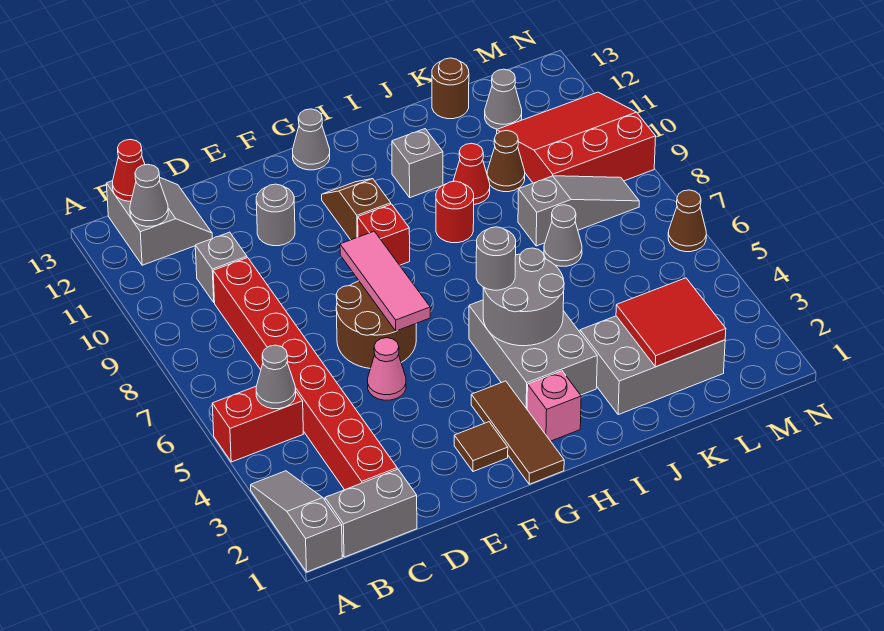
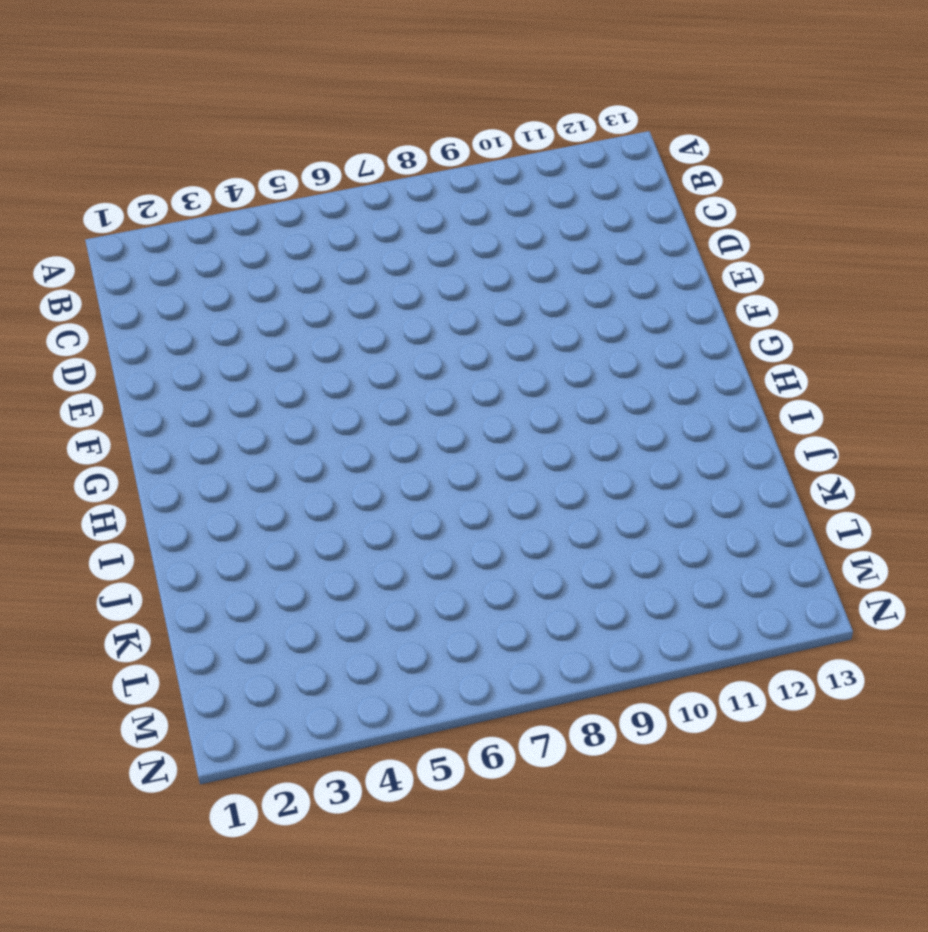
none -> grey slope A1:A3 level 1 top 1
none -> red brick A5:B5 level 1
none -> grey brick B1:C1 level 1
none -> grey slope B12:C13 level 1 top B

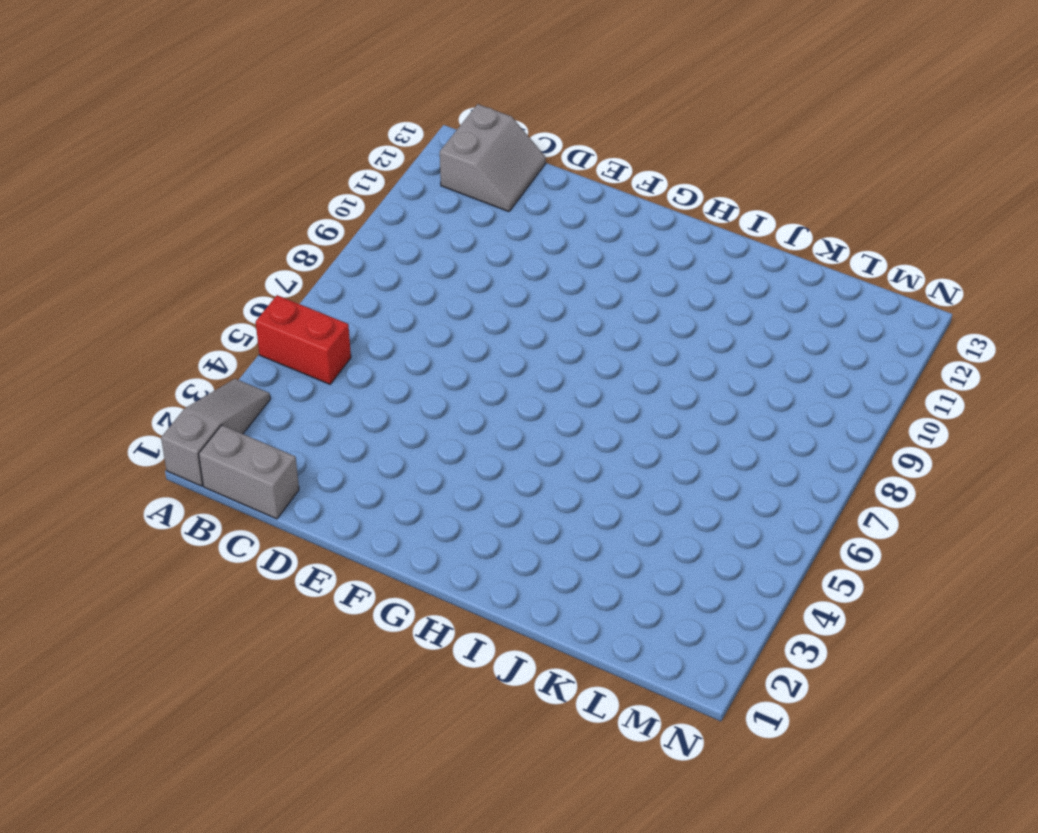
none -> red brick C2:C9 level 1
none -> grey brick C10 level 1
none -> pink cone E5 level 1
none -> brown round brick E6:F7 level 1

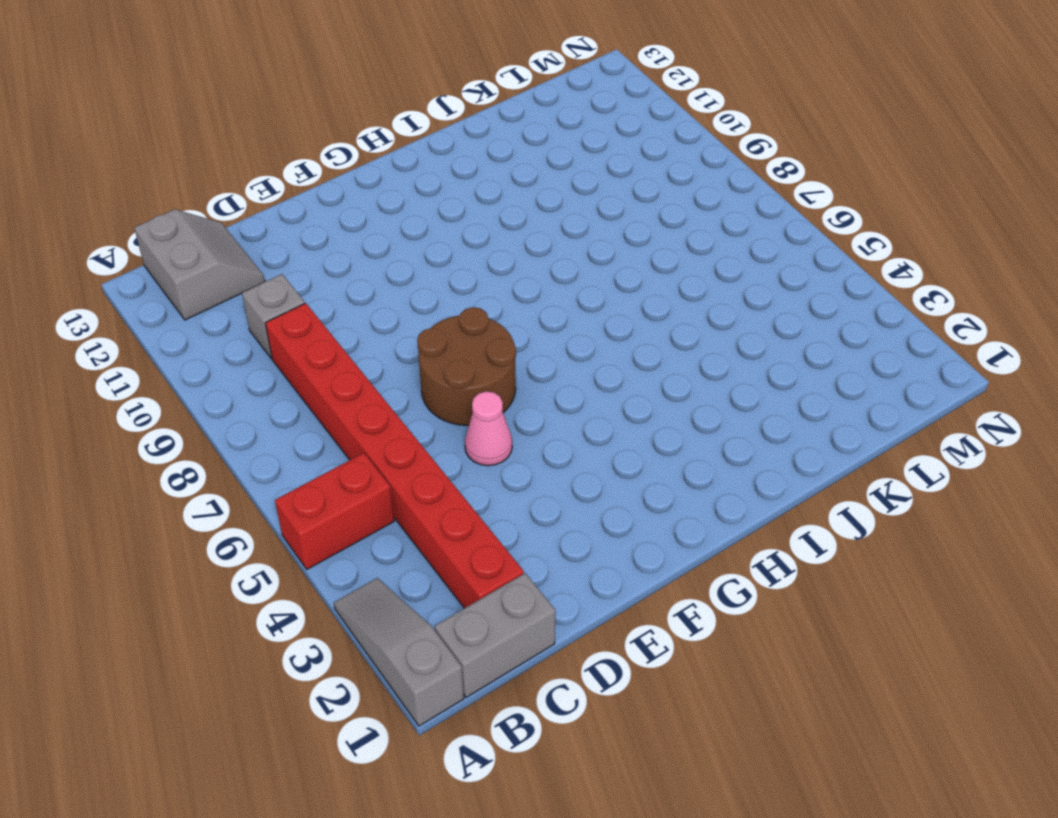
none -> grey round brick E11 level 1
none -> brown tile F2 level 1
none -> brown tile G1:G3 level 1
none -> red brick G9 level 1

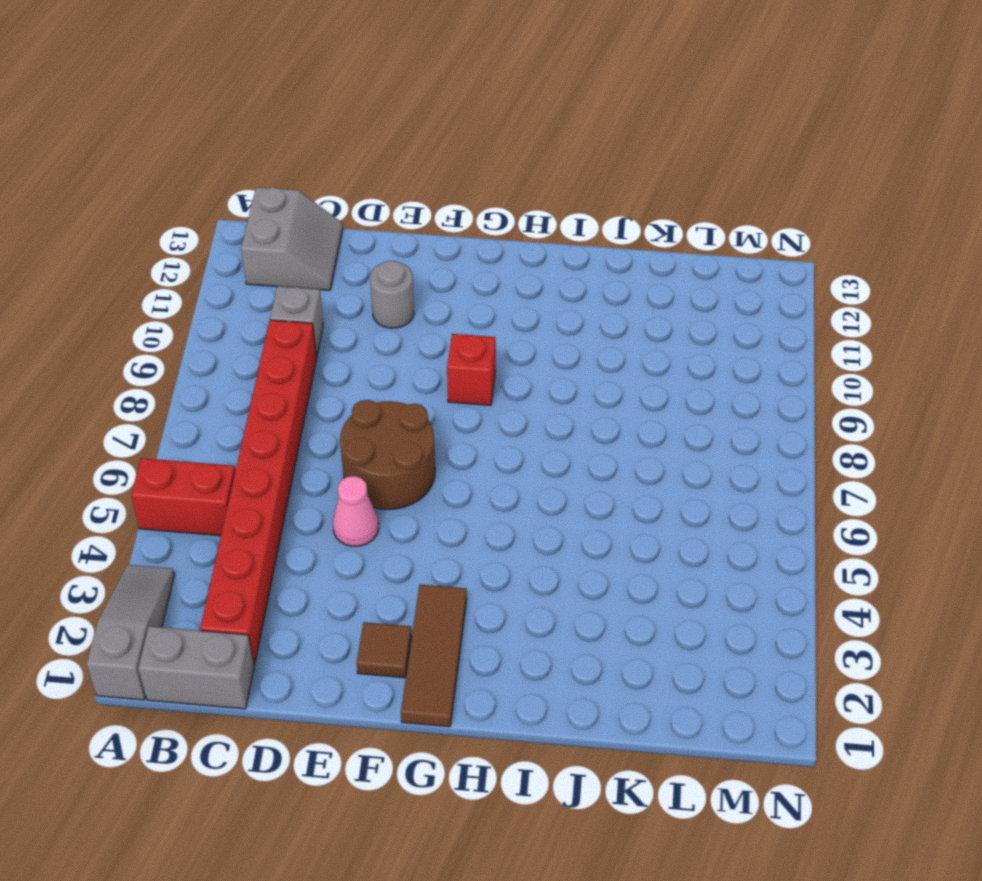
none -> brown slope G10:G11 level 1 top 10
none -> grey cone G13 level 1
none -> pink brick H2 level 1
none -> grey brick H3:I5 level 1

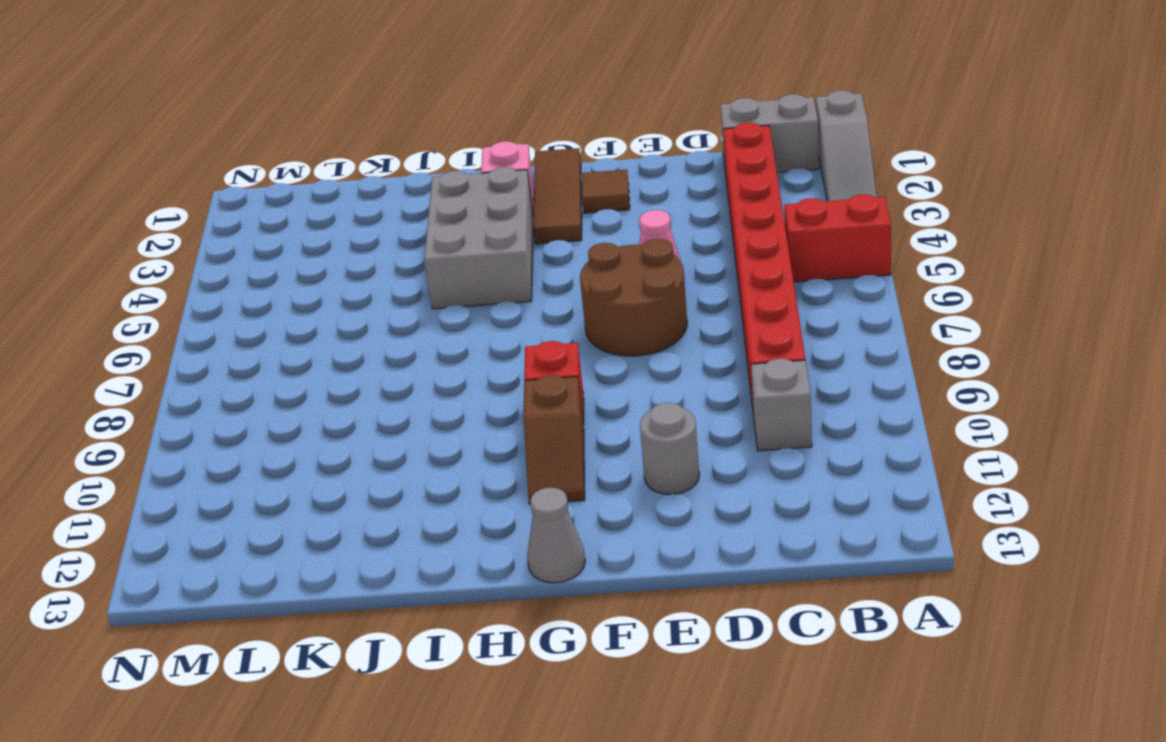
none -> grey slope B12:C13 level 1 top B
none -> red round brick I9 level 1
none -> grey brick I11 level 1
none -> grey brick J2:L3 level 1

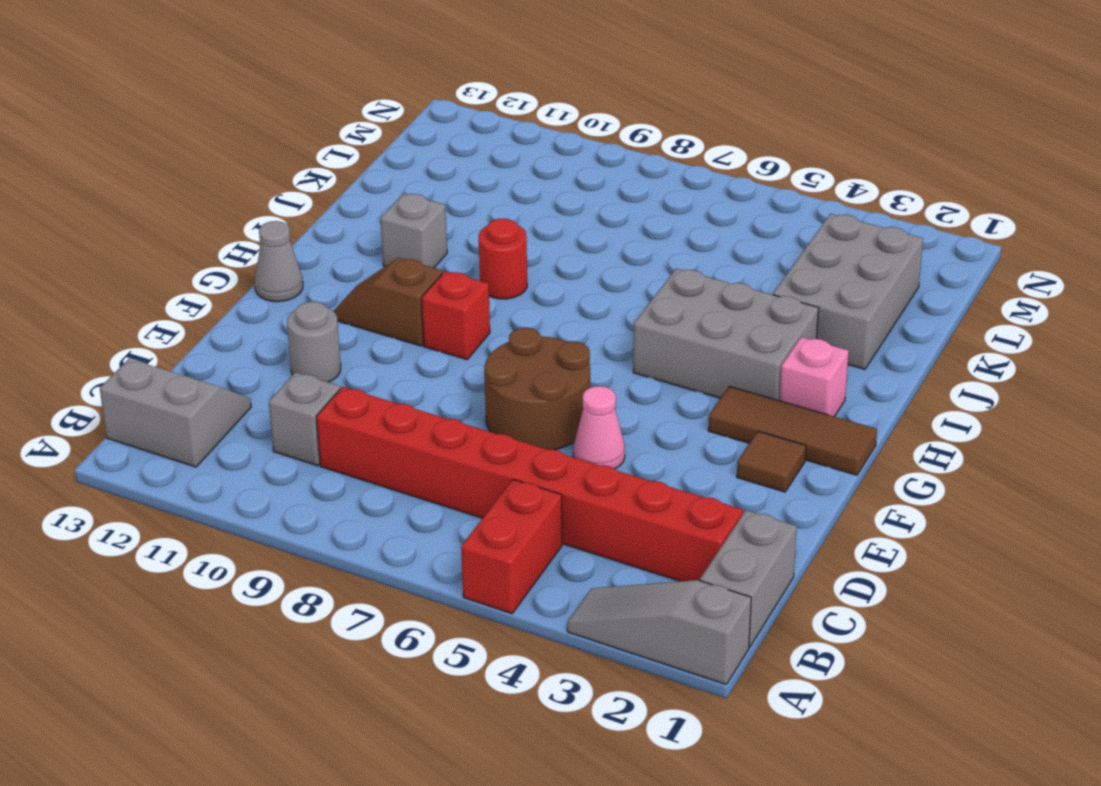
none -> red cone J10 level 1
none -> grey cone K7 level 1
none -> grey slope K8:M8 level 1 top K
none -> brown cone K10 level 1

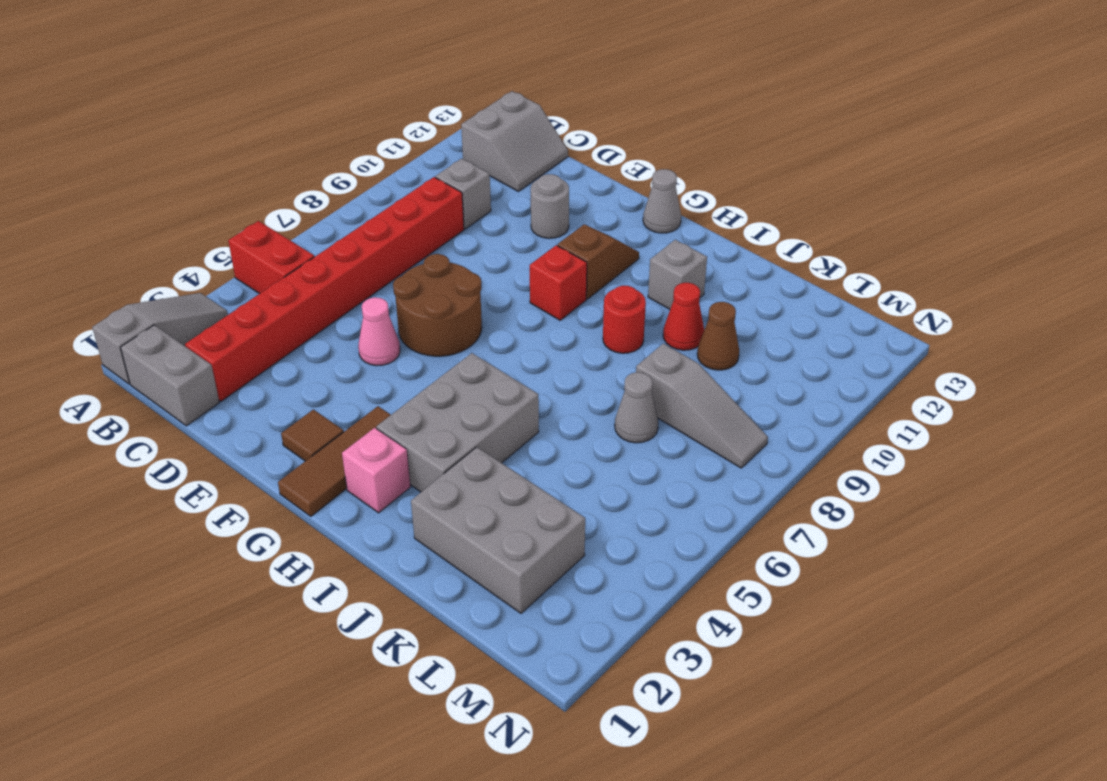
none -> brown round brick K13 level 1
none -> red slope L9:N11 level 1 top 9
none -> grey cone L12 level 1
none -> brown cone N6 level 1

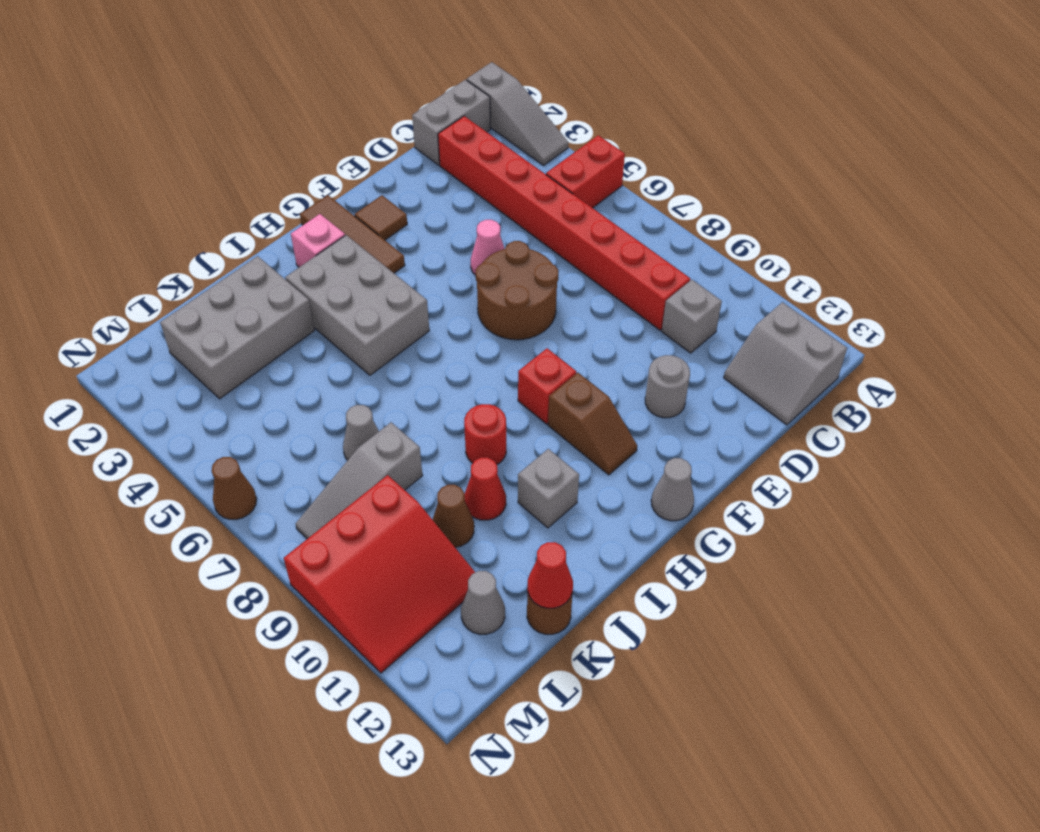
red cone K13 level 2 -> red cone B13 level 2
none -> grey cone B5 level 2
none -> grey cone B12 level 2
none -> pink tile F6:F8 level 2
none -> grey round brick H4:I5 level 2

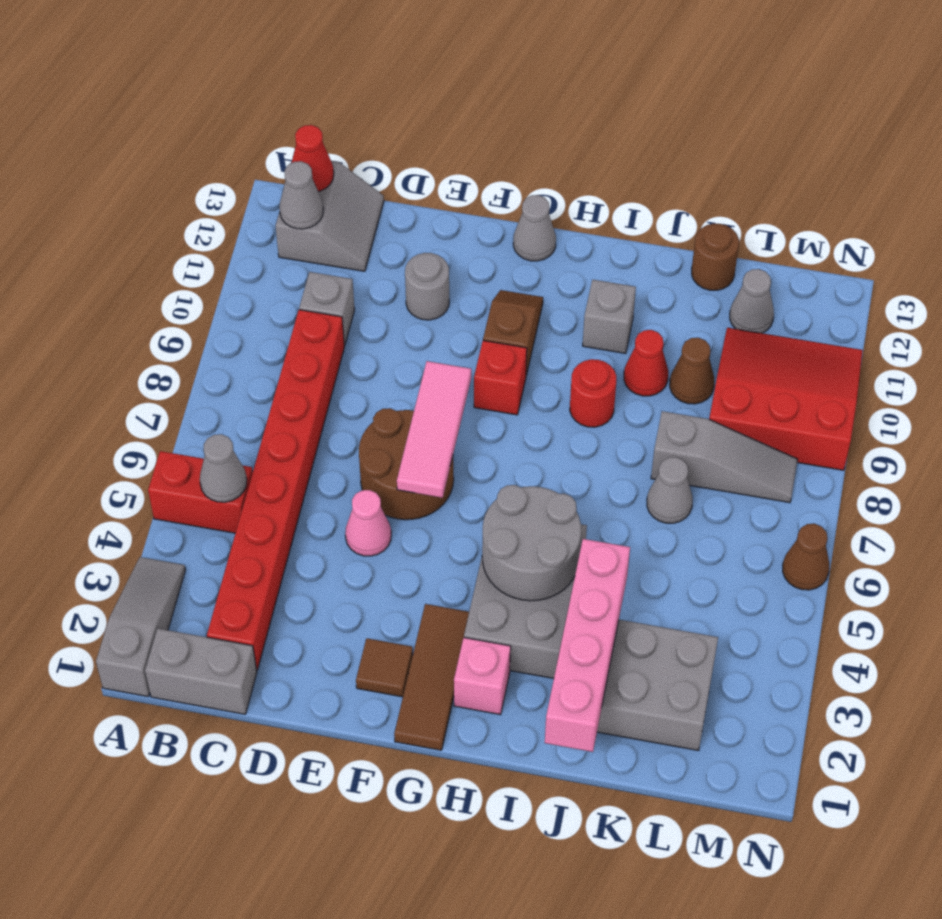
pink brick J1:J4 level 2 -> none
none -> red tile K2:L3 level 2
none -> grey round brick H5 level 3

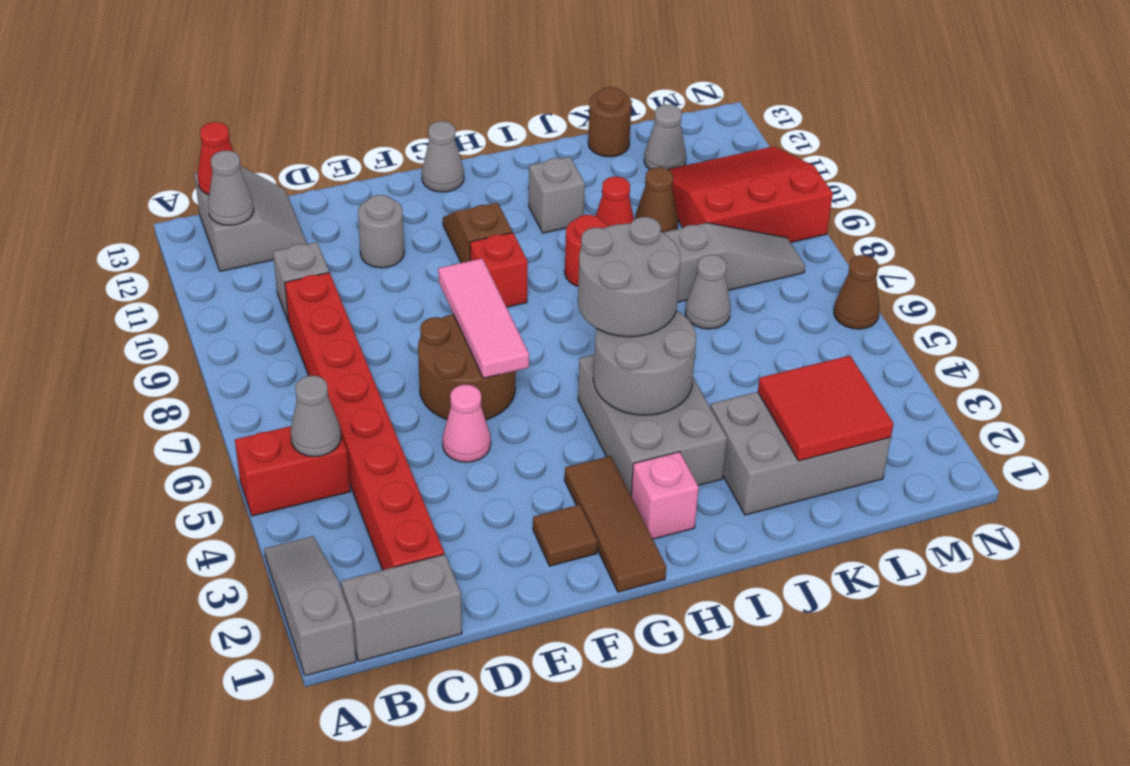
grey round brick H5:I6 level 3 -> grey round brick H5 level 3

